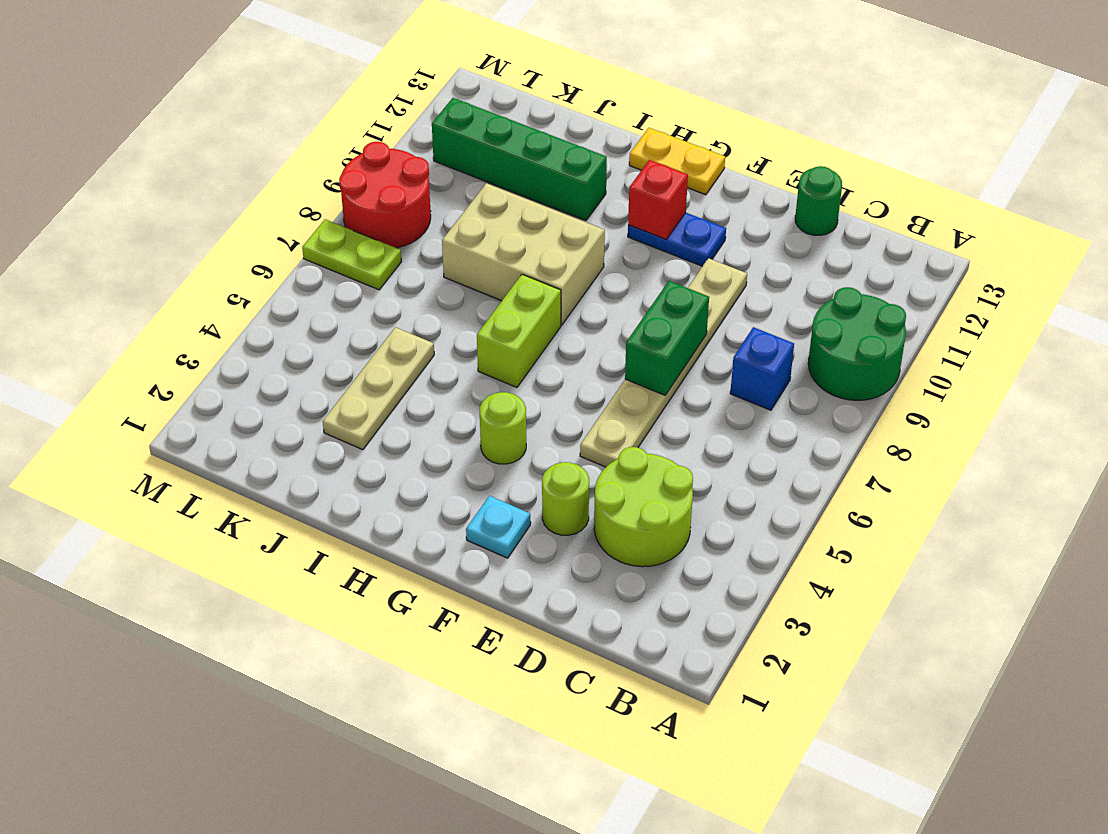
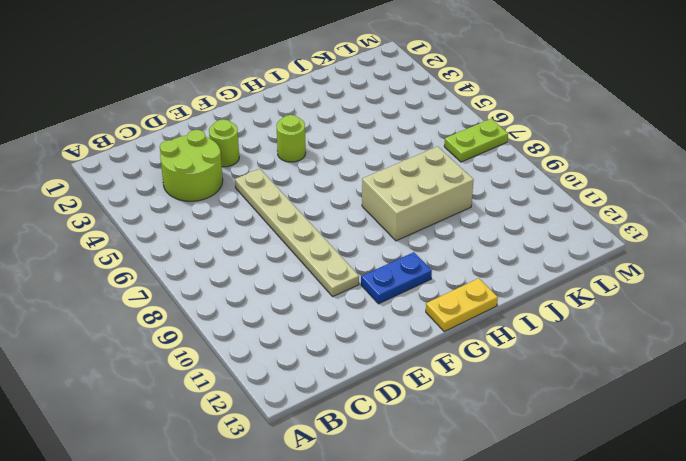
none -> green round brick A9:B10 level 1
none -> blue brick C8 level 1
none -> green round brick D13 level 1

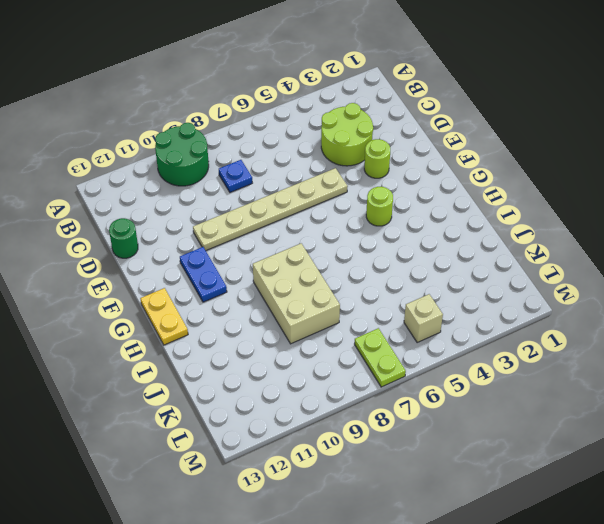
blue plate C8 level 1 -> blue brick C8 level 1
tan brick L5 level 1 -> none
none -> cyan plate F2 level 1
none -> lime brick H6:H7 level 1
none -> green brick I11:L11 level 1

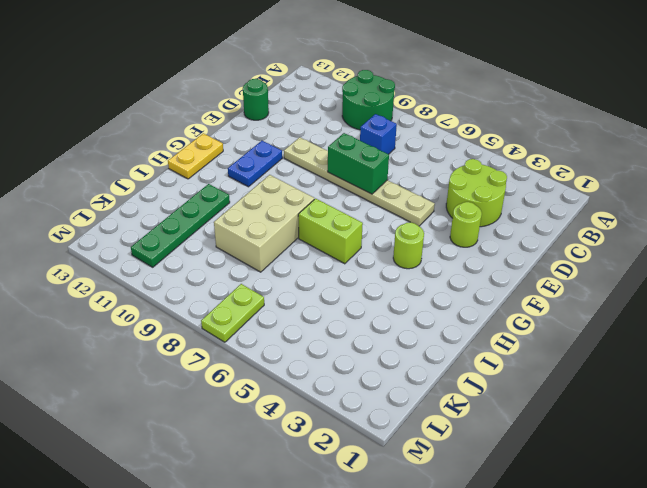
green plate I11:L11 level 1 -> green brick I11:L11 level 1
none -> cyan plate F2 level 1
none -> tan plate J3:J5 level 1
none -> red round brick L8:M9 level 1

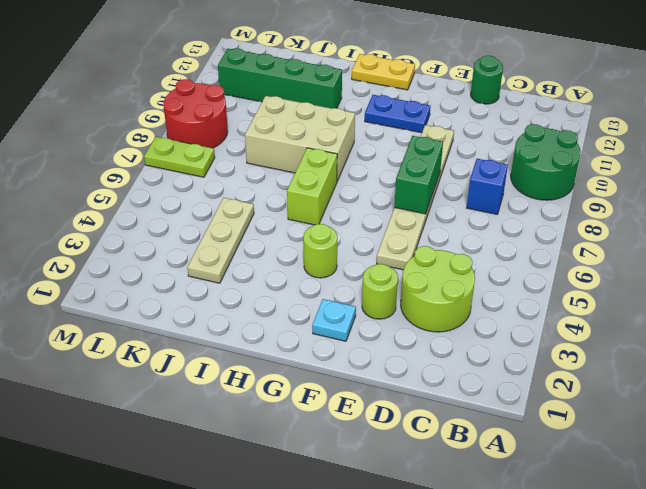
none -> red brick G11 level 2

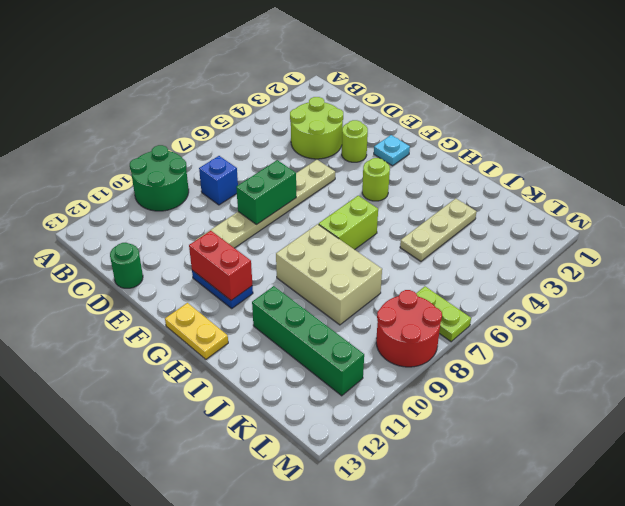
red brick F11:G11 level 2 -> red brick G11 level 2

